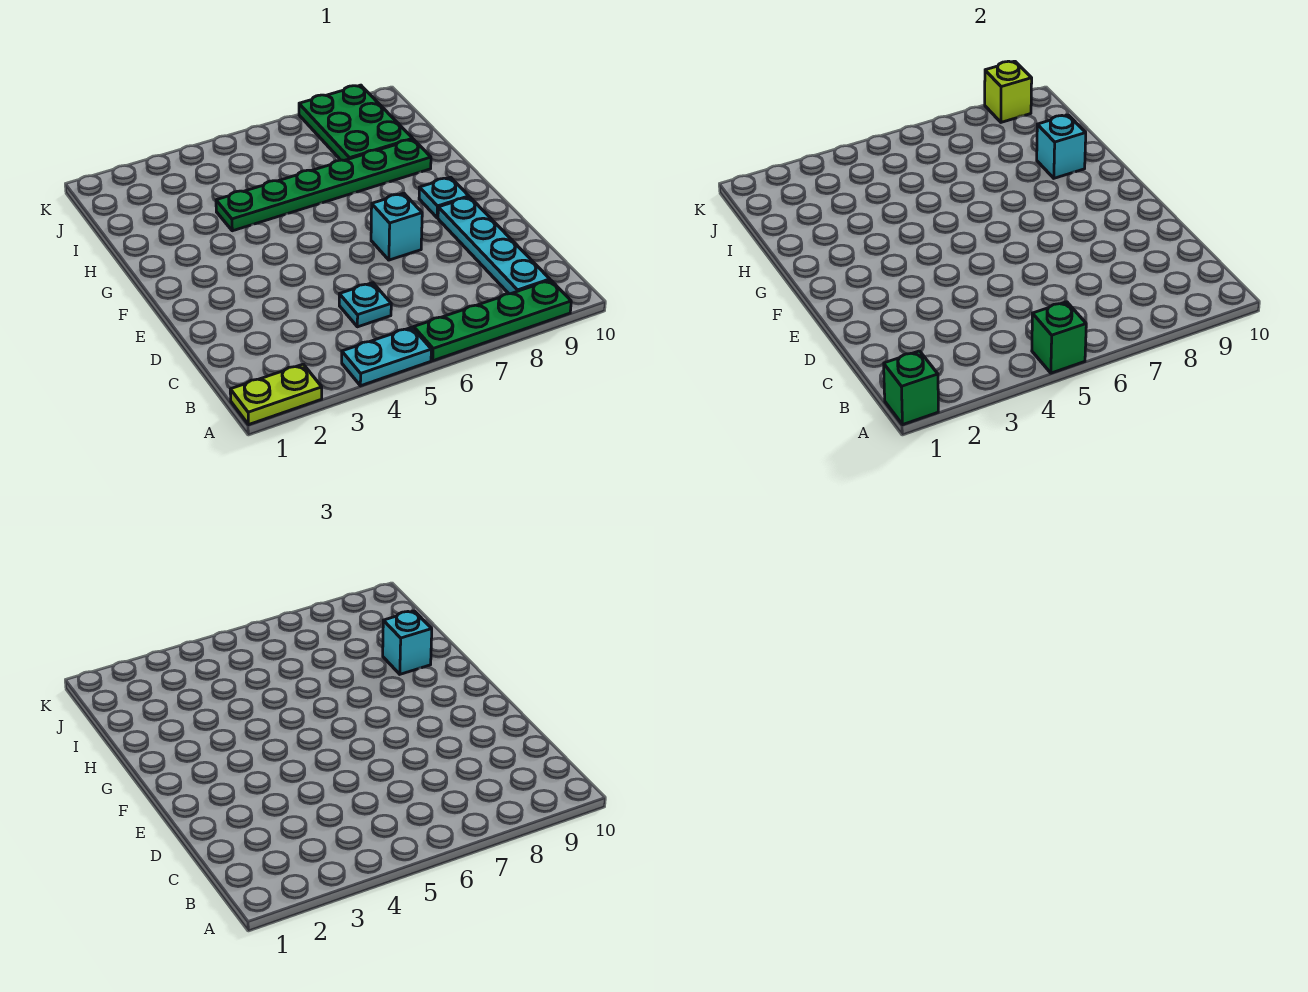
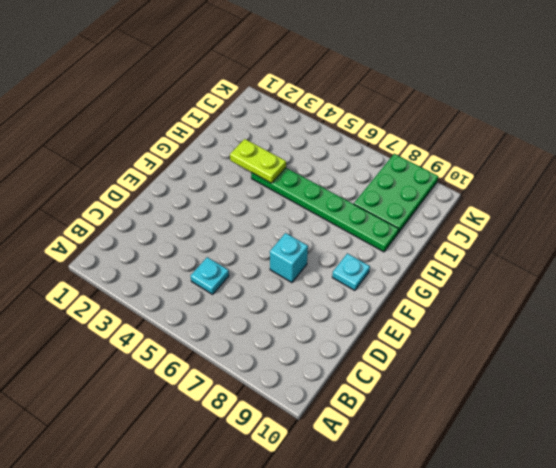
lime plate H3:H4 level 2 -> lime plate A1:A2 level 1
none -> cyan plate A4:A5 level 1
none -> green plate A6:A9 level 1
none -> cyan plate B9:E9 level 1

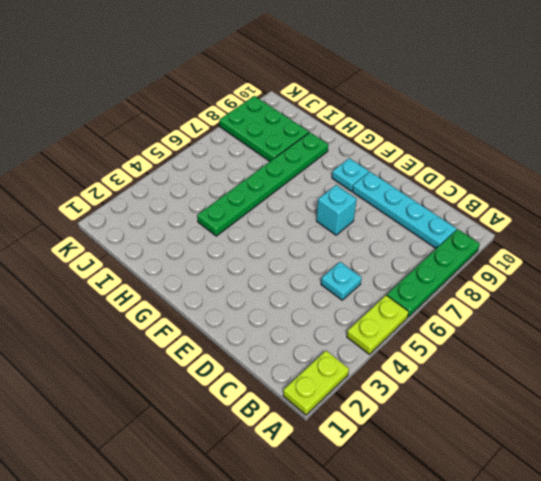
lime plate A4:A5 level 1 -> cyan plate A4:A5 level 1
none -> green brick A1 level 2
none -> green brick A5 level 2
none -> cyan brick H9 level 2

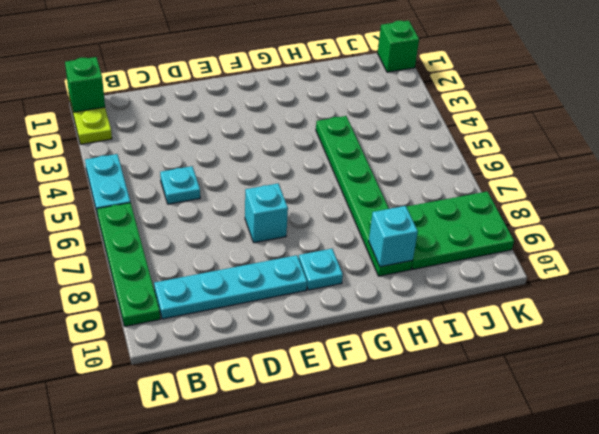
green brick K1 level 1 -> green brick A5 level 2
none -> lime brick K9 level 2
none -> cyan brick H9 level 3

